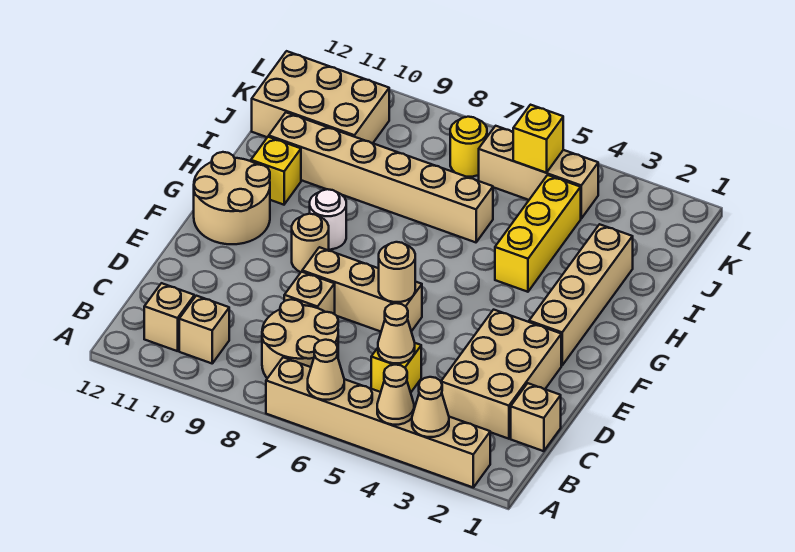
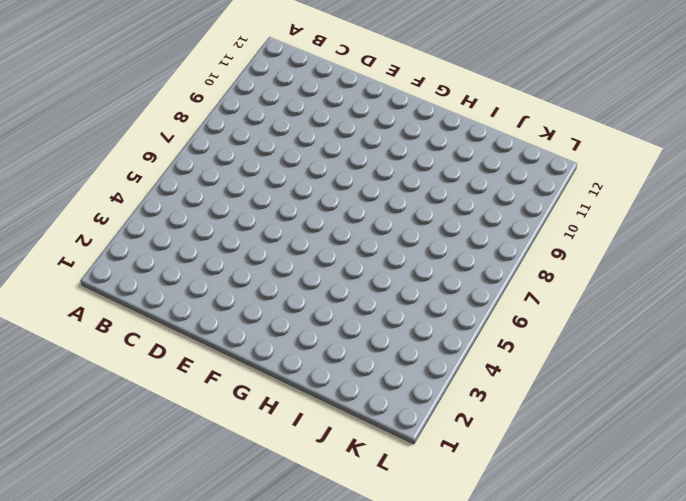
none -> tan brick A2:A7 level 1
none -> tan round brick B7:C8 level 1
none -> tan brick B10 level 1

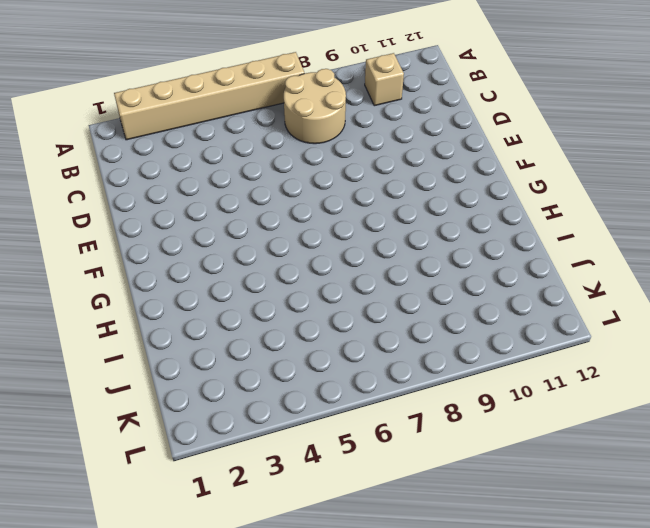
none -> tan brick B11 level 1
none -> tan brick C1 level 1
none -> tan brick C2:E3 level 1

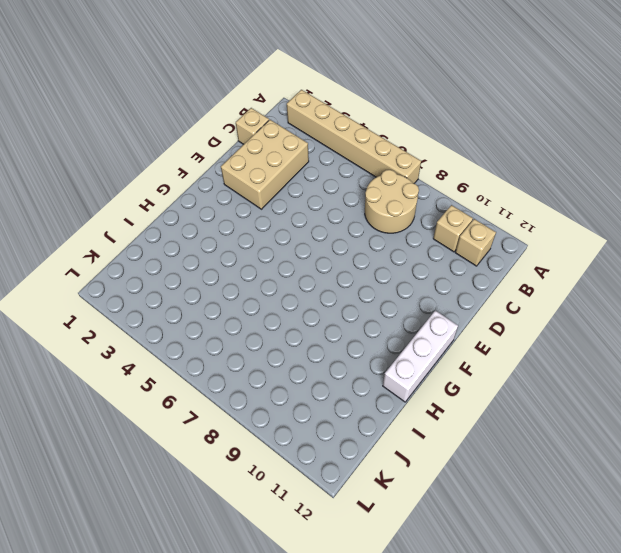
white brick F12:H12 level 1 -> tan round brick F11:G12 level 1
none -> yellow brick C5 level 1
none -> tan brick D8 level 1
none -> tan brick E6:E8 level 1

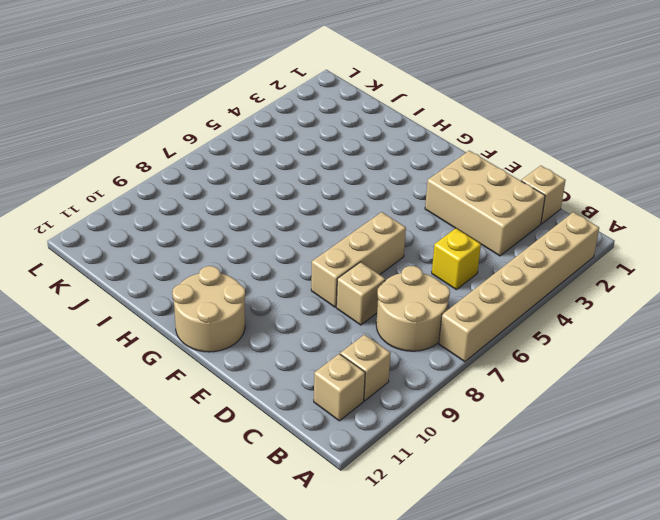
none -> tan brick F2:I2 level 1
none -> tan round brick F9 level 1
none -> white round brick G9 level 1

